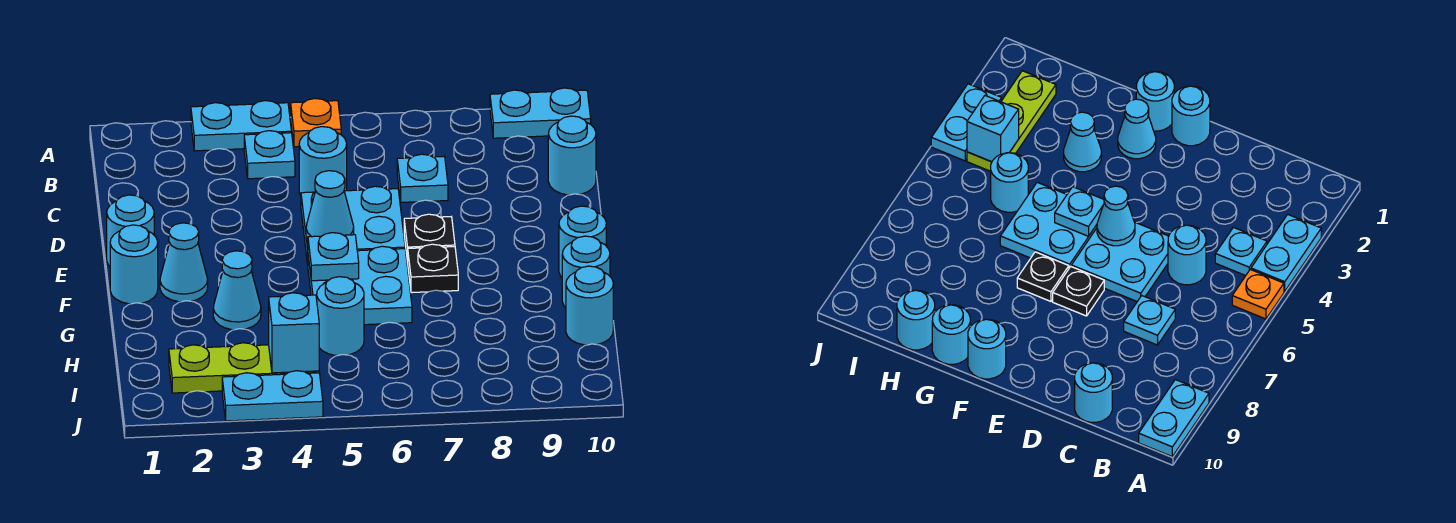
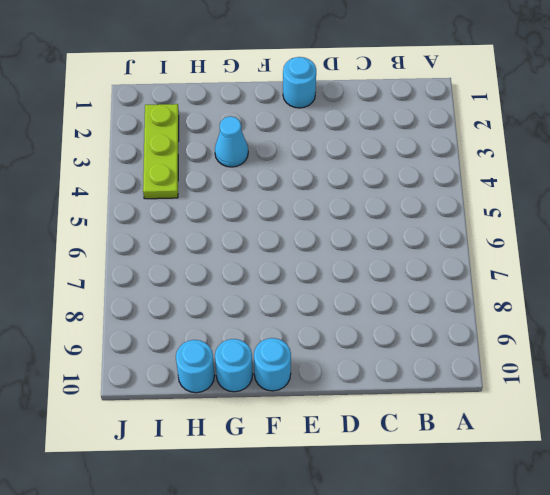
none -> cyan plate A3:A4 level 1
none -> orange plate A5 level 1
none -> cyan plate A9:A10 level 1

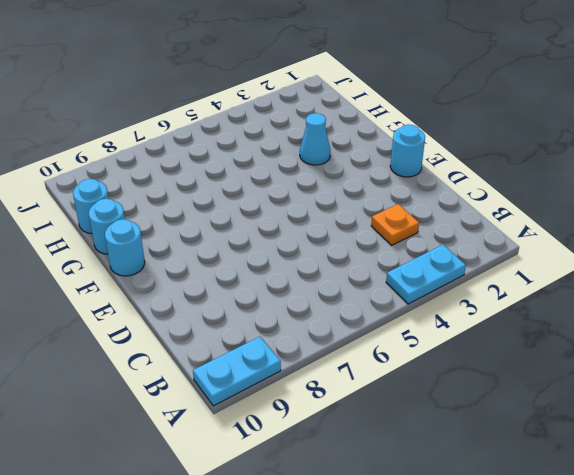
orange plate C3 level 1 -> orange plate A5 level 1
none -> cyan plate B4 level 1
none -> cyan round brick C5 level 1
none -> cyan plate C7 level 1

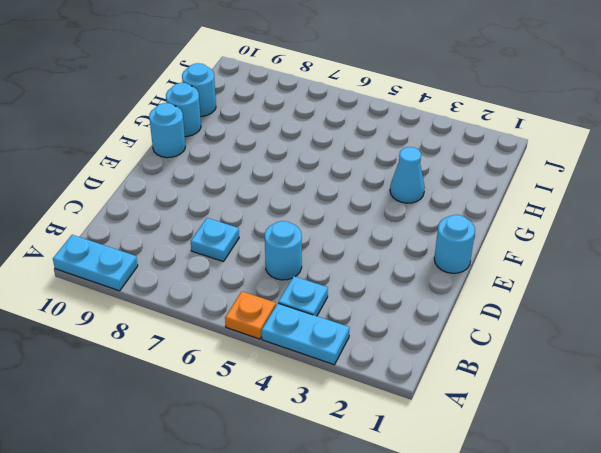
none -> cyan round brick C10 level 1
none -> cyan plate D5:E6 level 1
none -> black plate E7 level 1

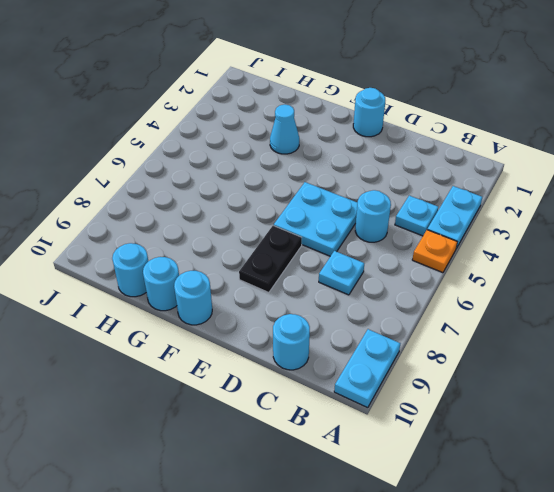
black plate E7:E8 level 1 -> black plate E7 level 1
none -> cyan round brick F1 level 1
none -> cyan cone F2 level 1
none -> cyan plate F5:G6 level 1

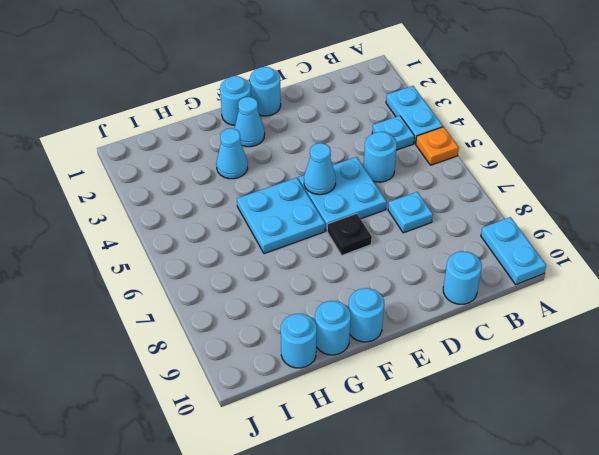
none -> black plate F7 level 1
none -> cyan round brick H5 level 1
none -> lime plate I2:I4 level 1

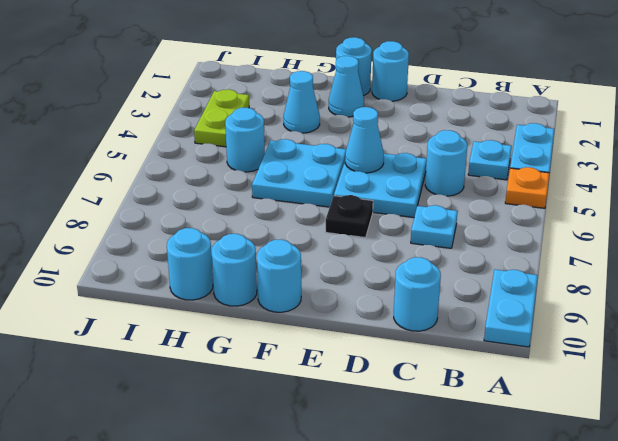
lime plate I3:I4 level 1 -> lime plate I2:I4 level 1
none -> black plate F7 level 1
none -> cyan plate J3:J4 level 1
none -> cyan plate F5 level 2

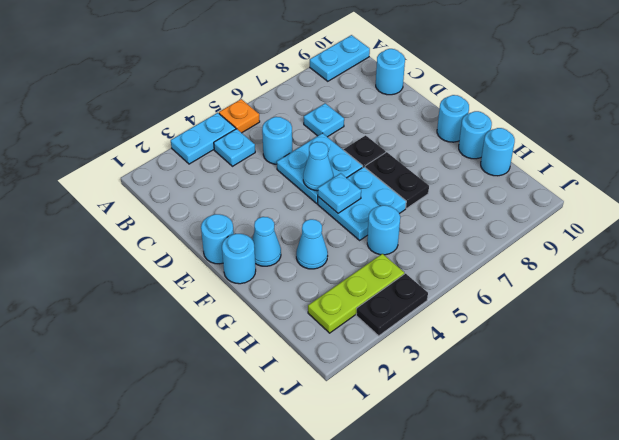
black plate F7:G7 level 1 -> black plate F7 level 1
black plate J3:J4 level 1 -> cyan plate J3:J4 level 1
none -> cyan brick I4 level 2

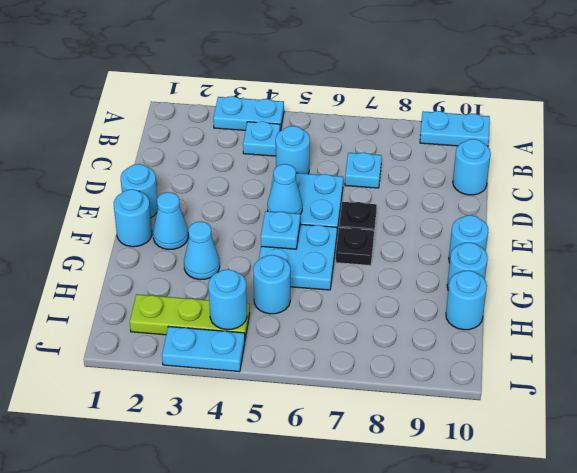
cyan round brick I4 level 2 -> cyan brick I4 level 2
none -> orange plate A5 level 1

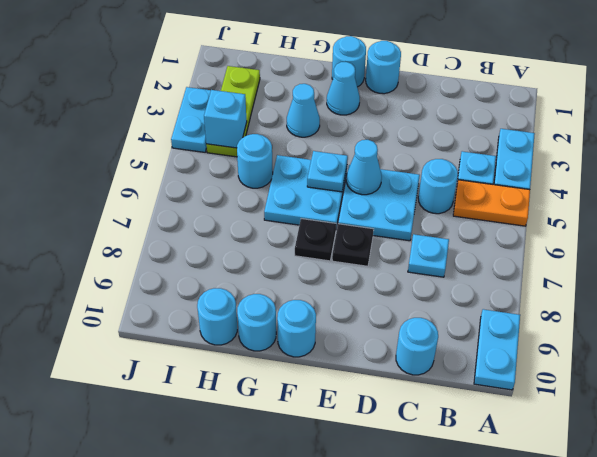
orange plate A5:B5 level 1 -> orange plate A5 level 1

